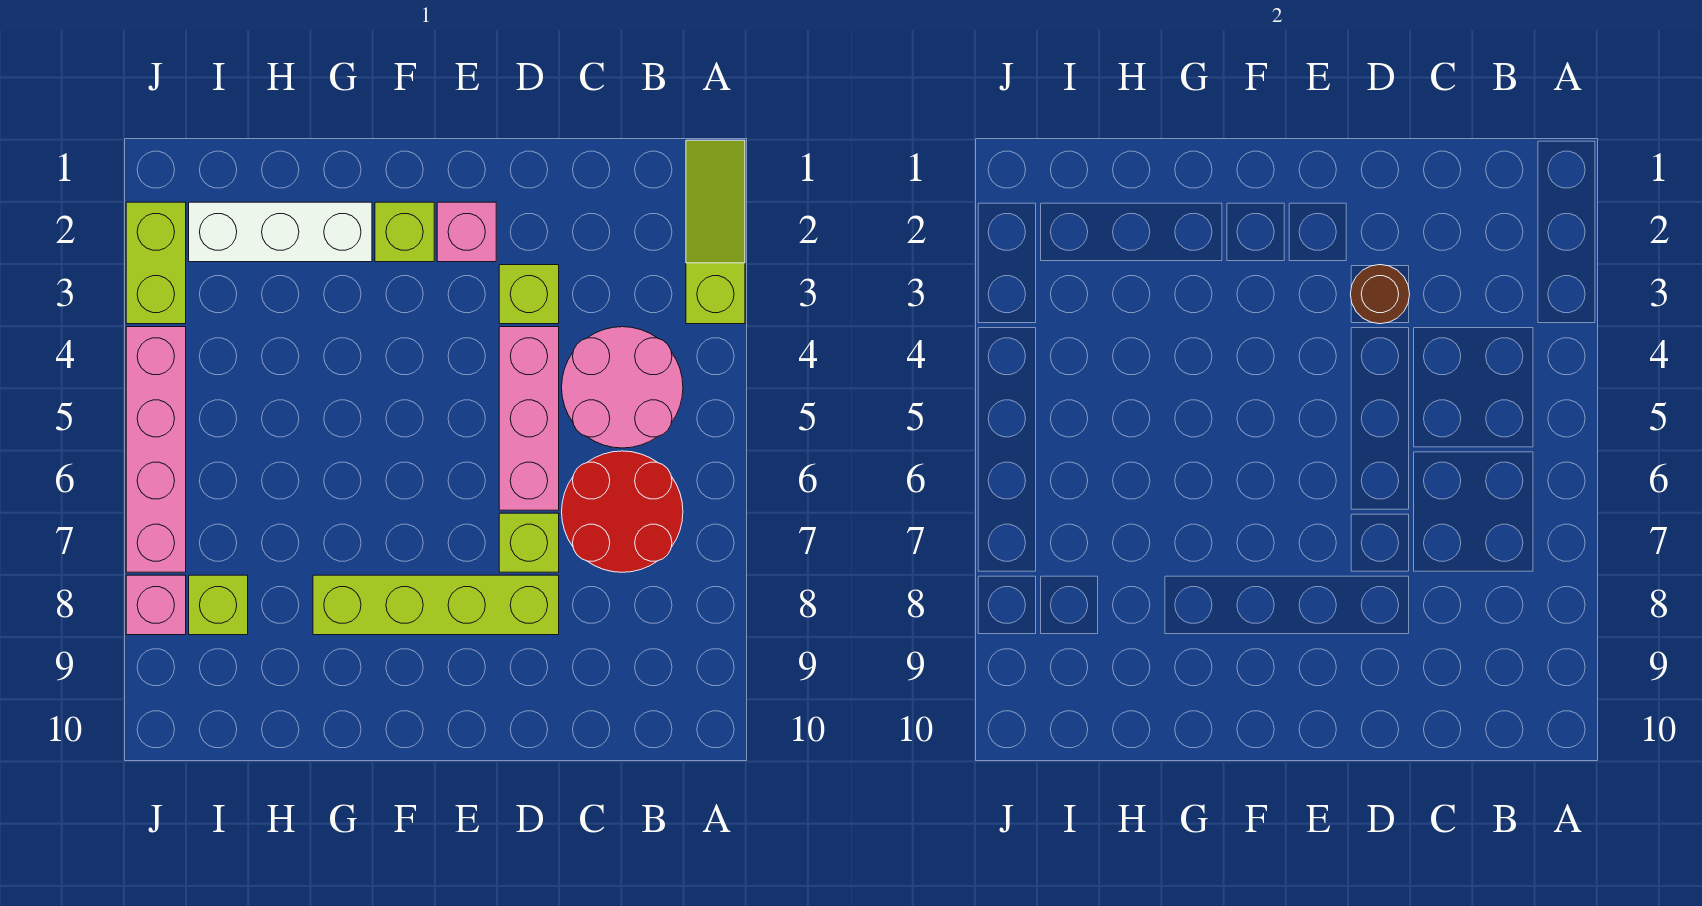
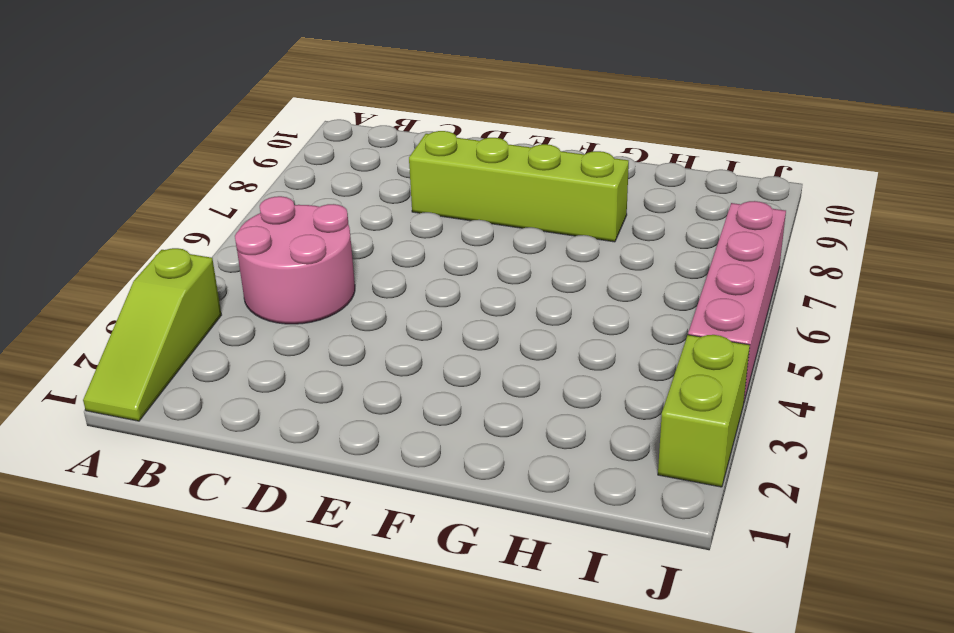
none -> red round brick B6:C7 level 1
none -> lime brick D3 level 1
none -> pink brick D4:D6 level 1

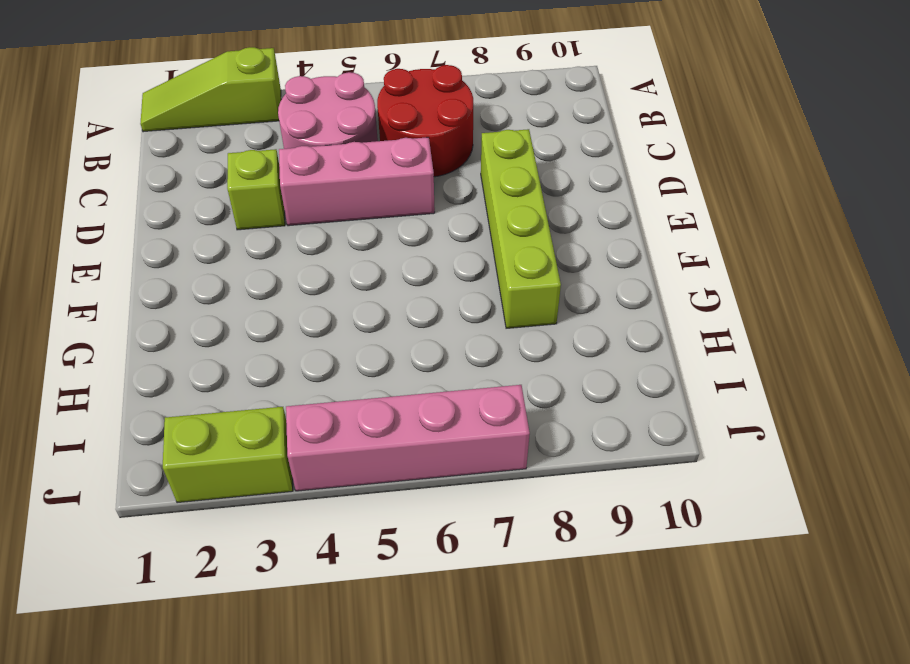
none -> lime brick D7 level 1
none -> pink brick E2 level 1
none -> lime brick F2 level 1

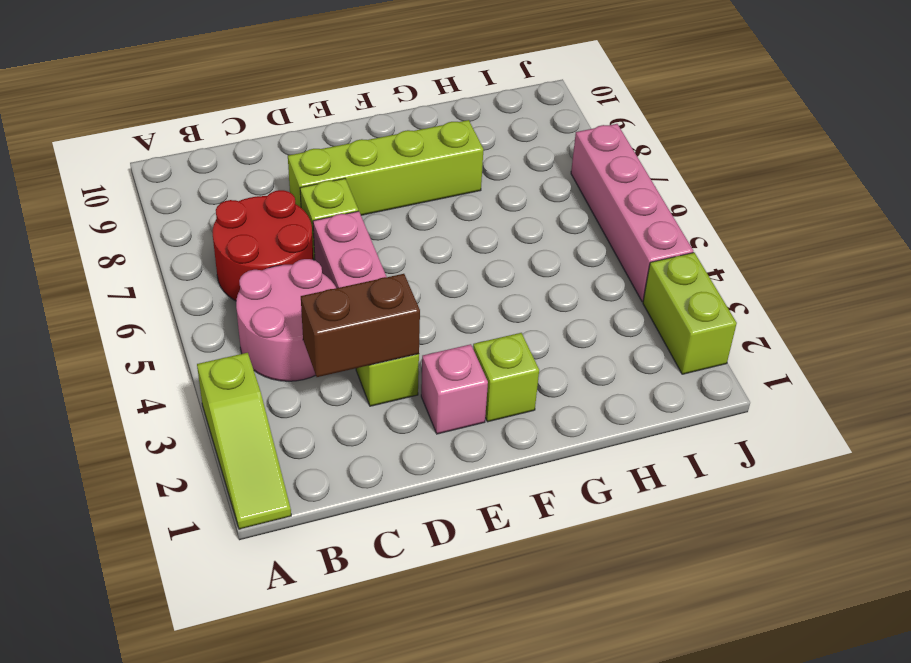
brown brick C3:D3 level 2 -> brown round brick D3 level 2
none -> white brick G2:I2 level 1
none -> lime brick I8 level 1
none -> pink brick J8 level 1

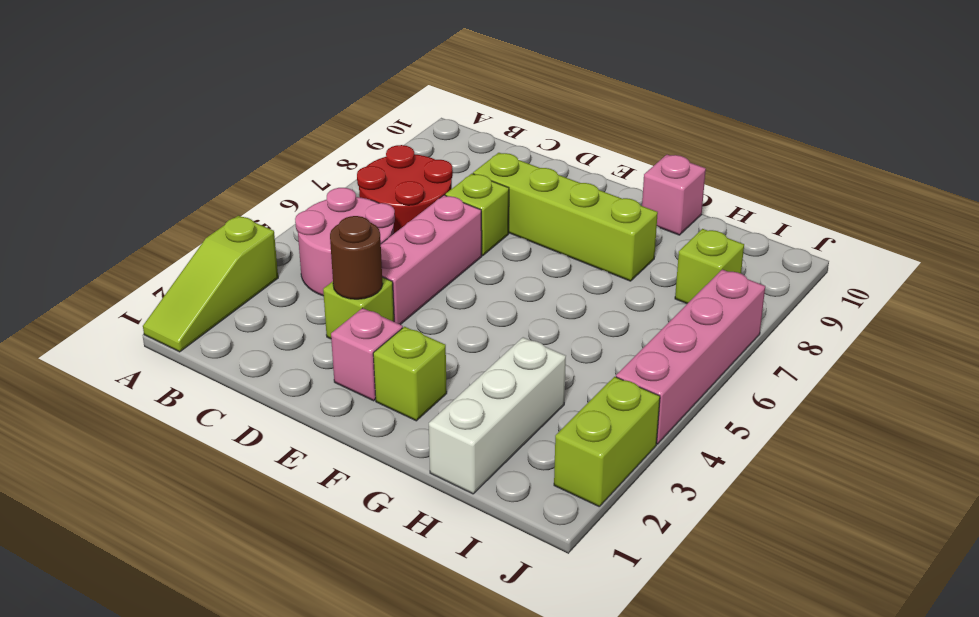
pink brick G10 level 1 -> pink brick J8 level 1
white brick H1:H3 level 1 -> white brick G2:I2 level 1

